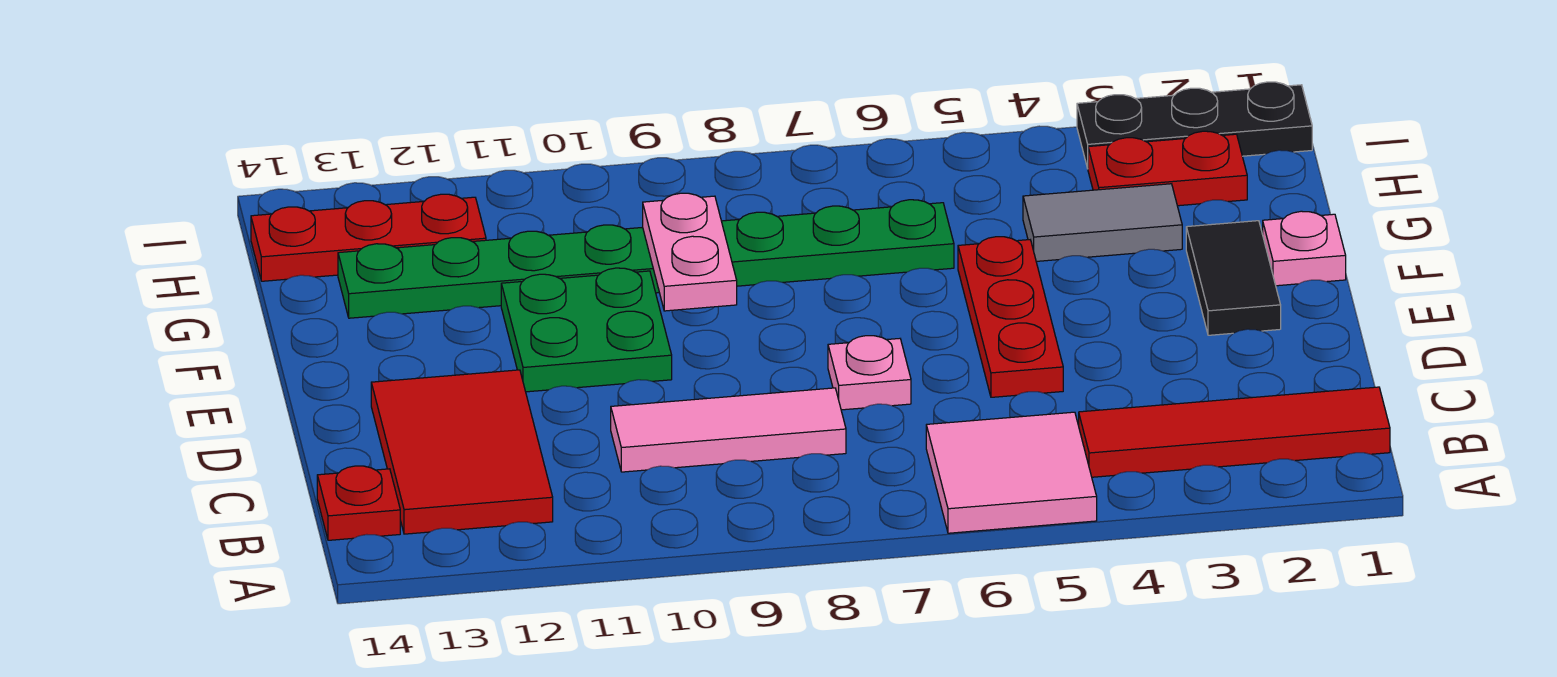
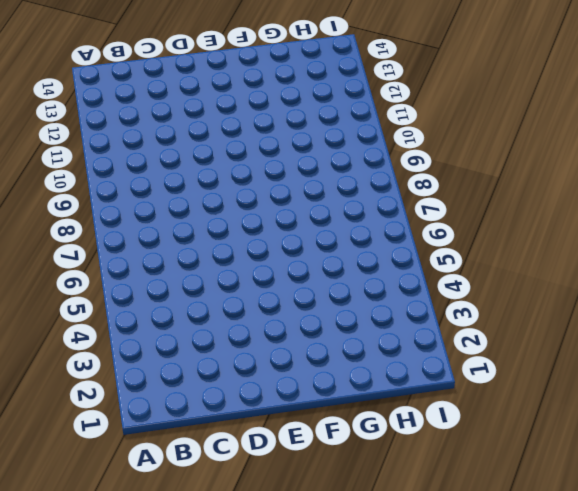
none -> pink tile A5:B6 level 1
none -> red tile B1:B4 level 1
none -> red tile B12:D13 level 1

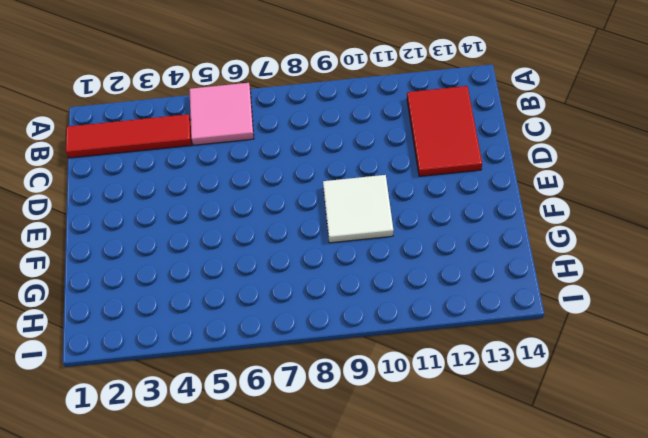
white tile E9:F10 level 1 -> green plate E10:F11 level 1
none -> red plate B14 level 1
none -> pink tile C8:C10 level 1
none -> red plate D5:F5 level 1

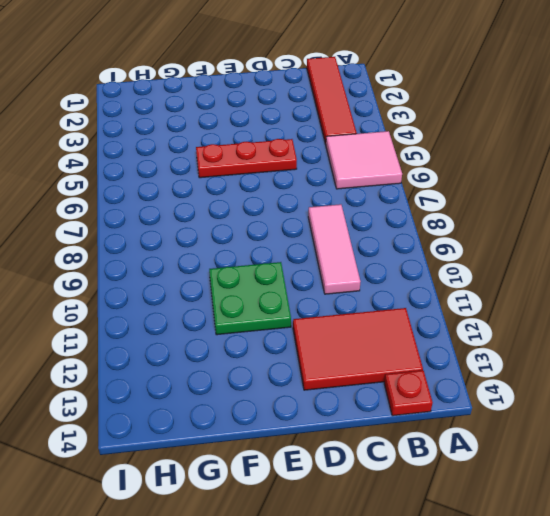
none -> pink plate D7 level 1
none -> black tile E2:F2 level 1
none -> pink plate F1 level 1

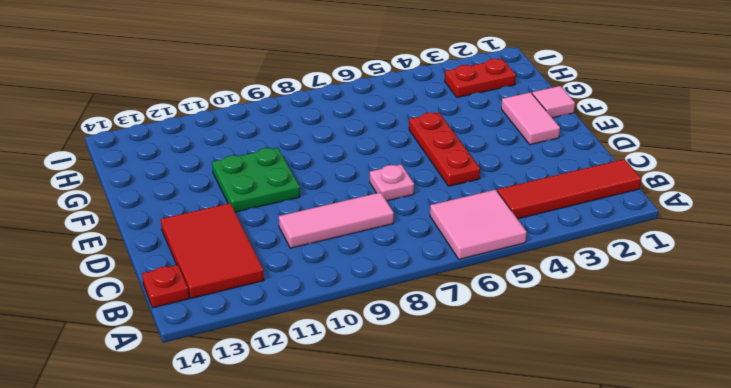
pink tile E2:F2 level 1 -> black tile E2:F2 level 1
pink tile F1 level 1 -> pink plate F1 level 1
none -> grey tile G3:G4 level 1
none -> green plate G6:G13 level 1
none -> red plate H12:H14 level 1

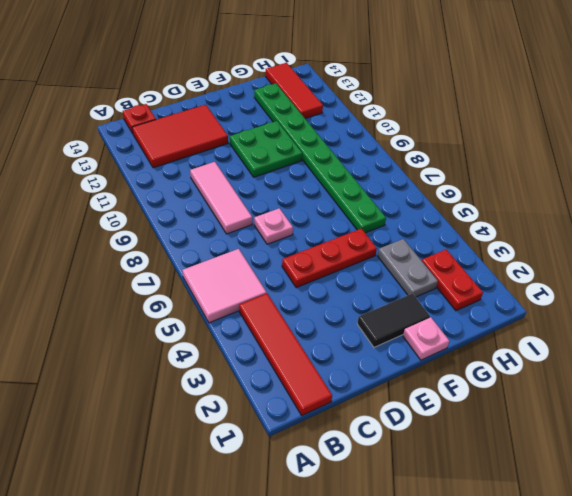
grey plate G3:G4 level 1 -> grey tile G3:G4 level 1
red tile H12:H14 level 1 -> red plate H12:H14 level 1
none -> black plate I1:I3 level 1
none -> pink plate F9:G9 level 2

